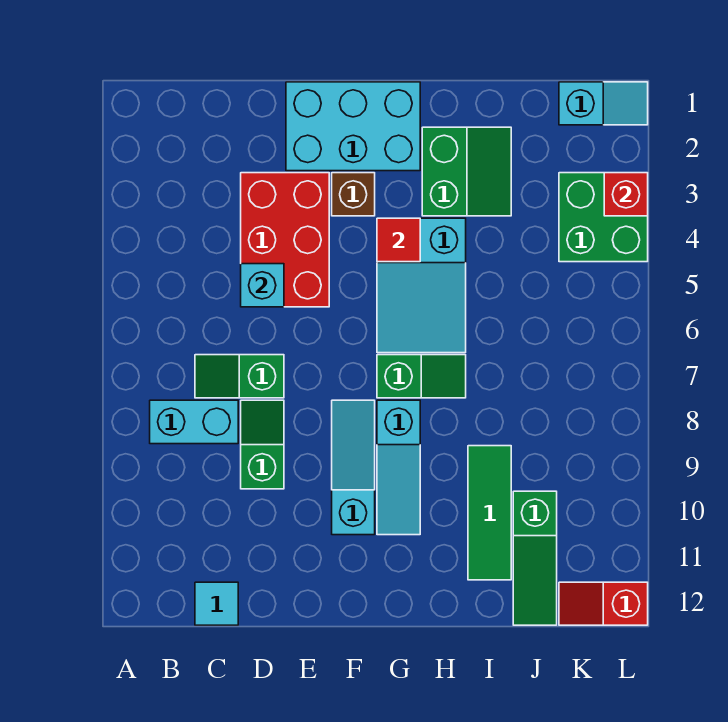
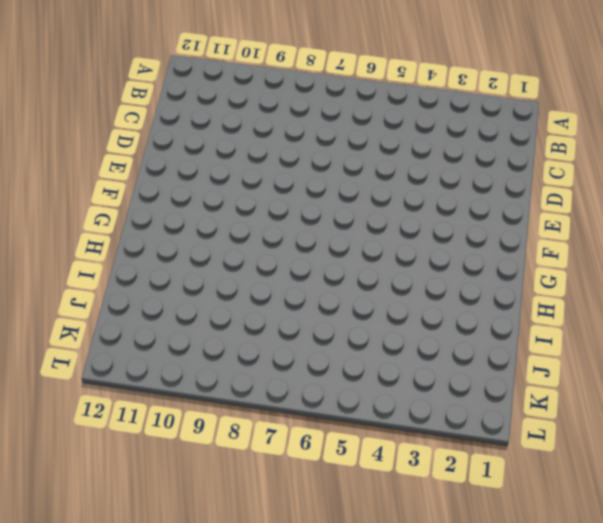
none -> cyan brick B8:C8 level 1
none -> green slope C7:D7 level 1 top D
none -> cyan tile C12 level 1

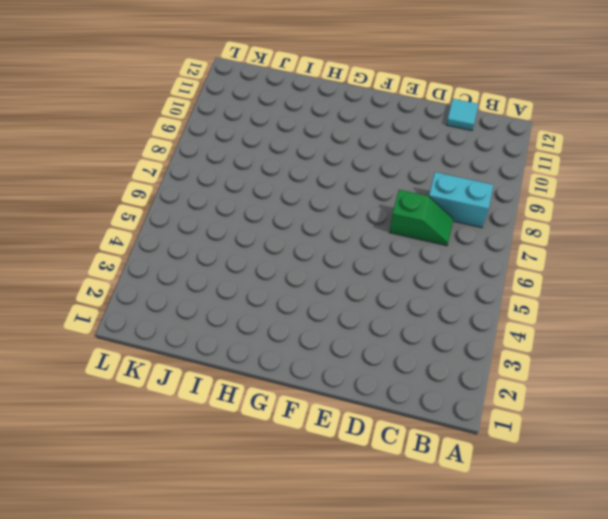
none -> red brick D3:E5 level 1
none -> green slope D8:D9 level 1 top 9
none -> cyan brick E1:G2 level 1

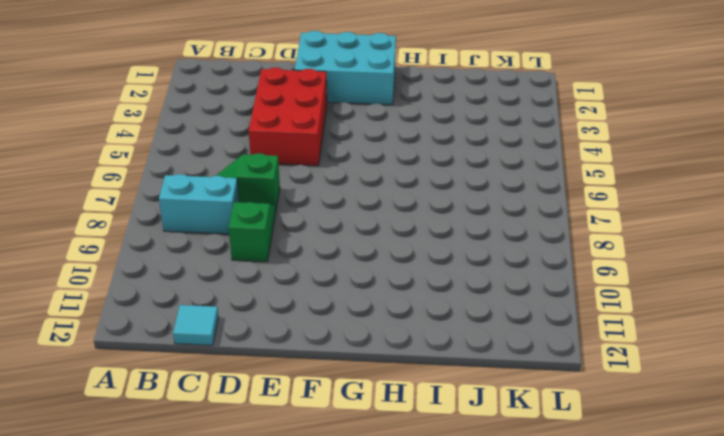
none -> brown brick F3 level 1
none -> cyan slope F8:F10 level 1 top 10
none -> cyan slope G4:H6 level 1 top 4

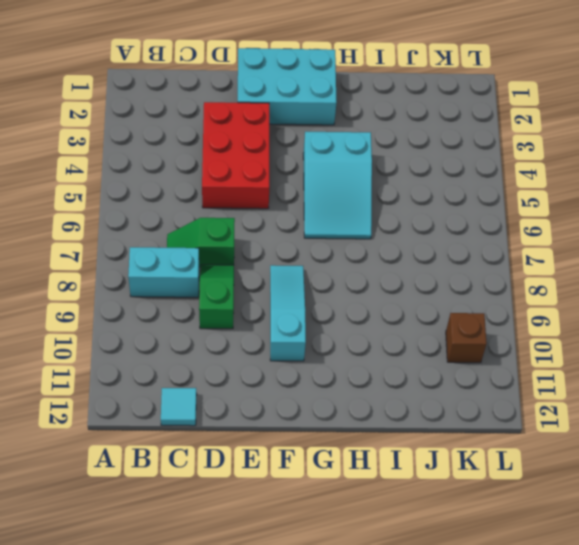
brown brick K10 level 1 -> brown brick F3 level 1
none -> green slope G7:H7 level 1 top G
none -> cyan slope G8:G10 level 1 top 8
none -> green slope H2:I3 level 1 top H

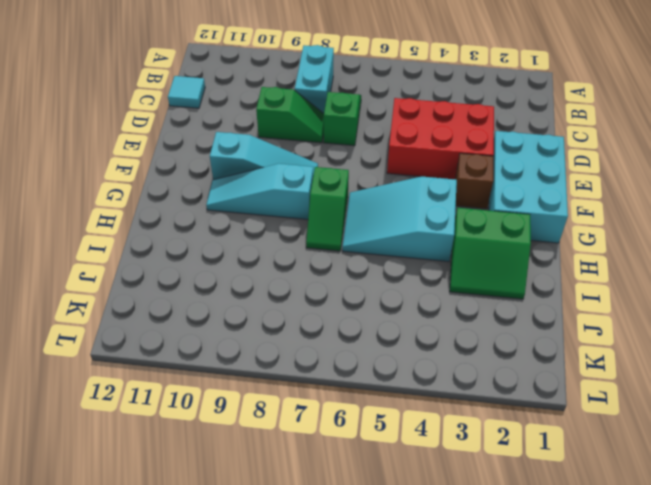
none -> green tile I9:I11 level 1
none -> green slope J10:J12 level 1 top 10
none -> cyan slope K1:L1 level 1 top K

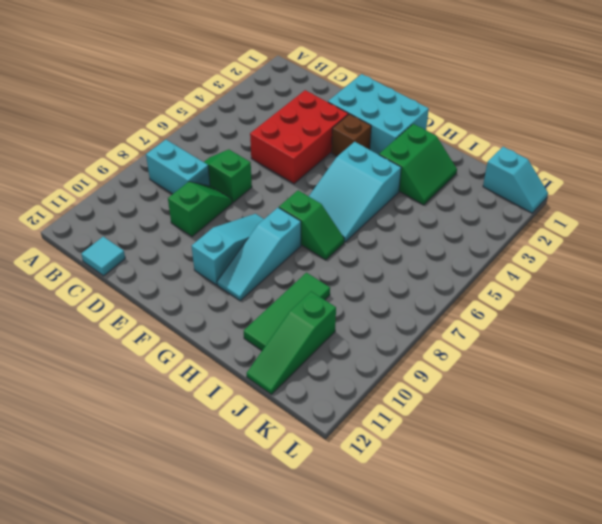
none -> green brick K3:L4 level 1
none -> red slope K12:L12 level 1 top L
none -> cyan brick D5 level 2

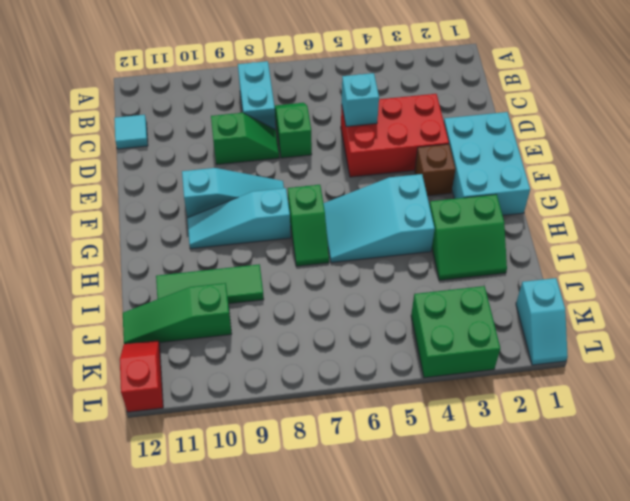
none -> red tile G4 level 2
none -> red brick L3 level 2

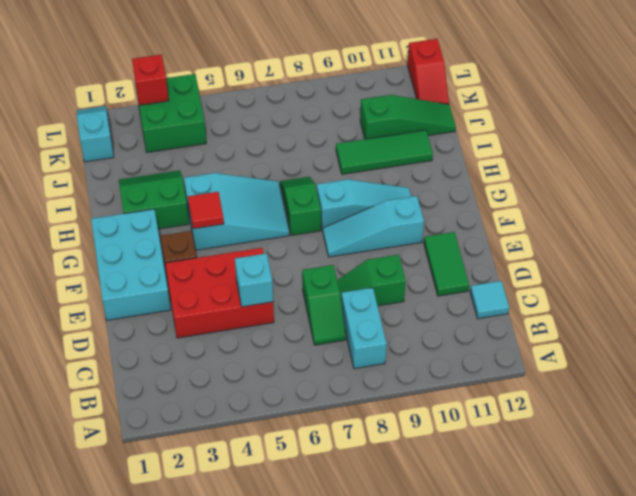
green tile D11:E11 level 1 -> none

